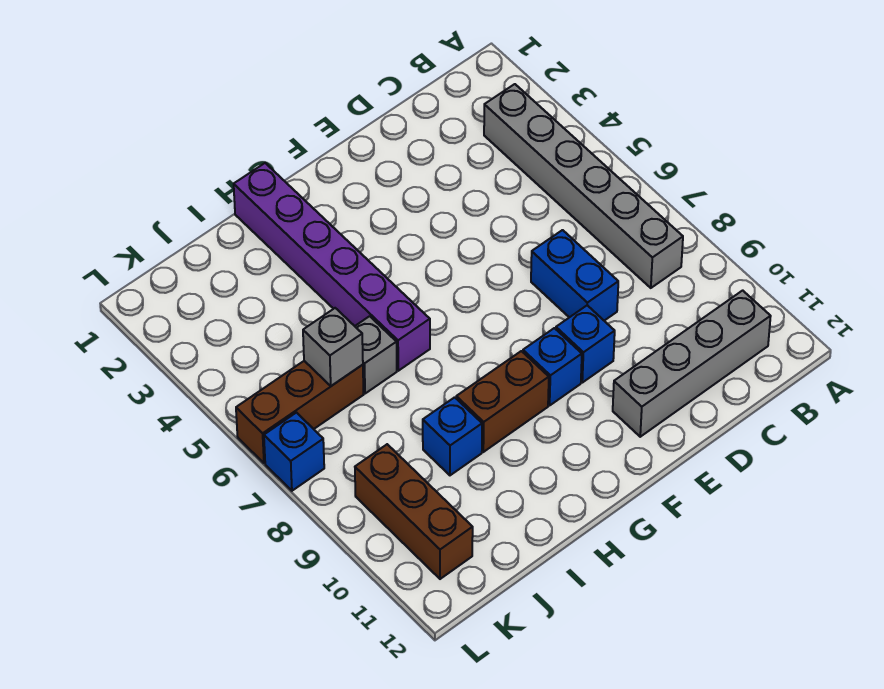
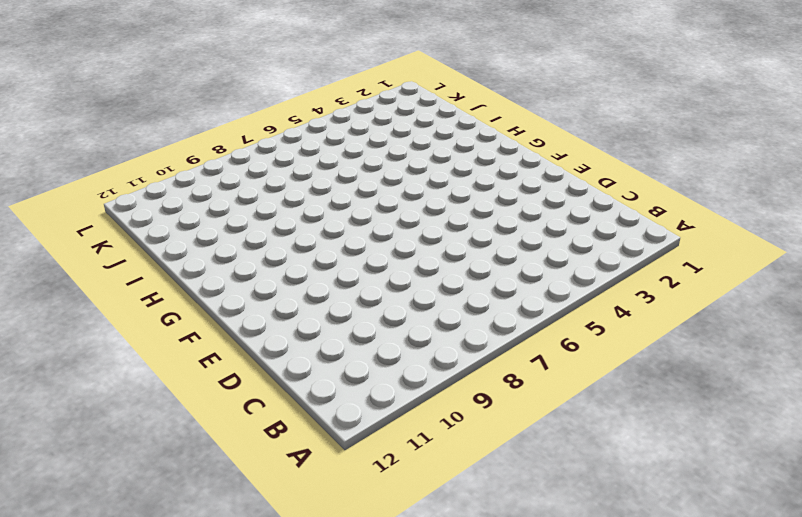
none -> grey brick B3:B8 level 1
none -> grey brick B11:E11 level 1
none -> blue brick D7:D8 level 1

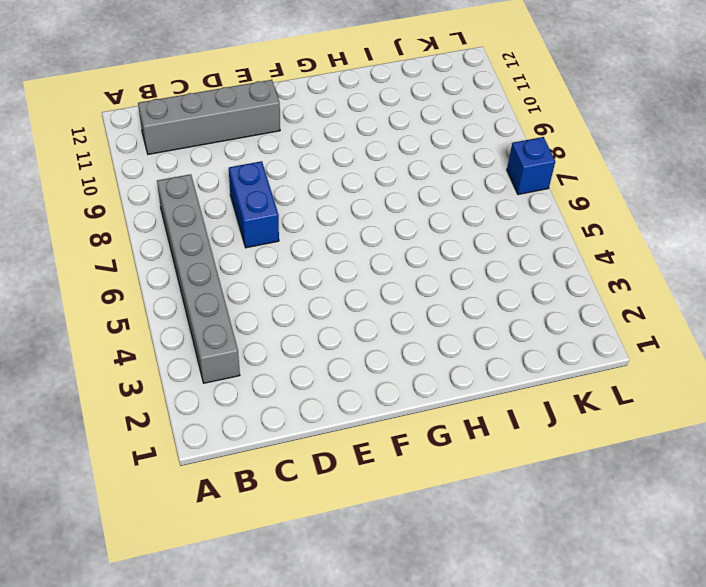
none -> blue brick E9 level 1
none -> blue brick F9 level 1
none -> brown brick G9:H9 level 1

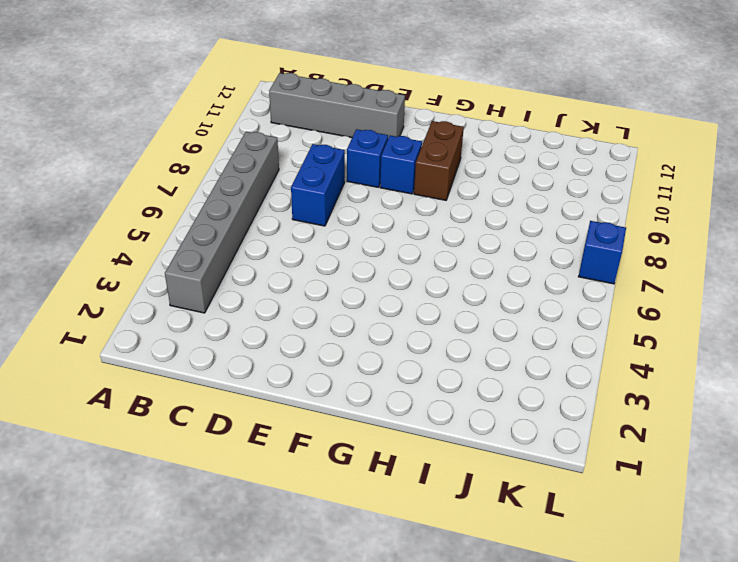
brown brick G9:G10 level 1 -> brown brick G9:H9 level 1
none -> purple brick H1:H6 level 1
none -> grey brick I6 level 1
none -> blue brick I9 level 1

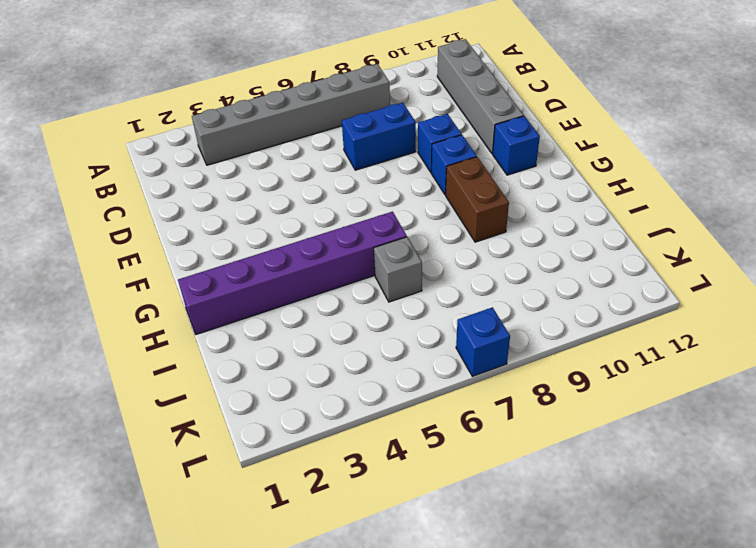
blue brick F11 level 1 -> blue brick I9 level 1
none -> brown brick J6:L6 level 1
none -> brown brick K9:K11 level 1
none -> grey brick J6 level 2

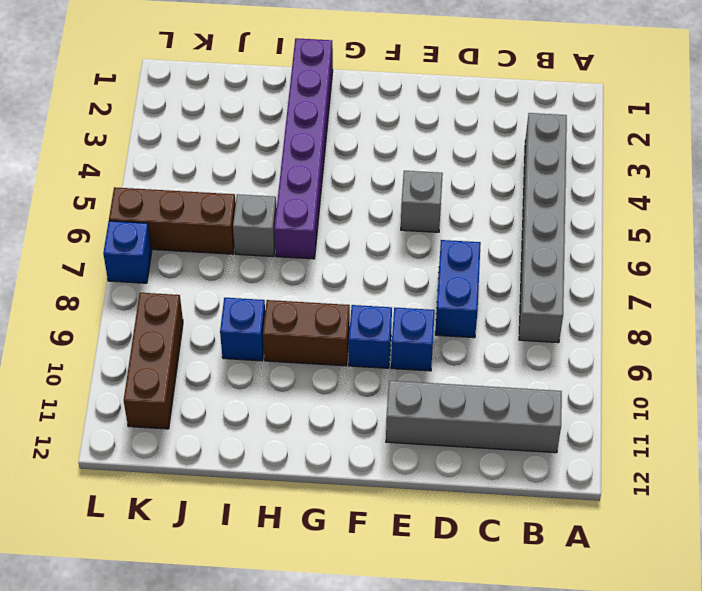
grey brick E5 level 1 -> grey brick J6 level 2

